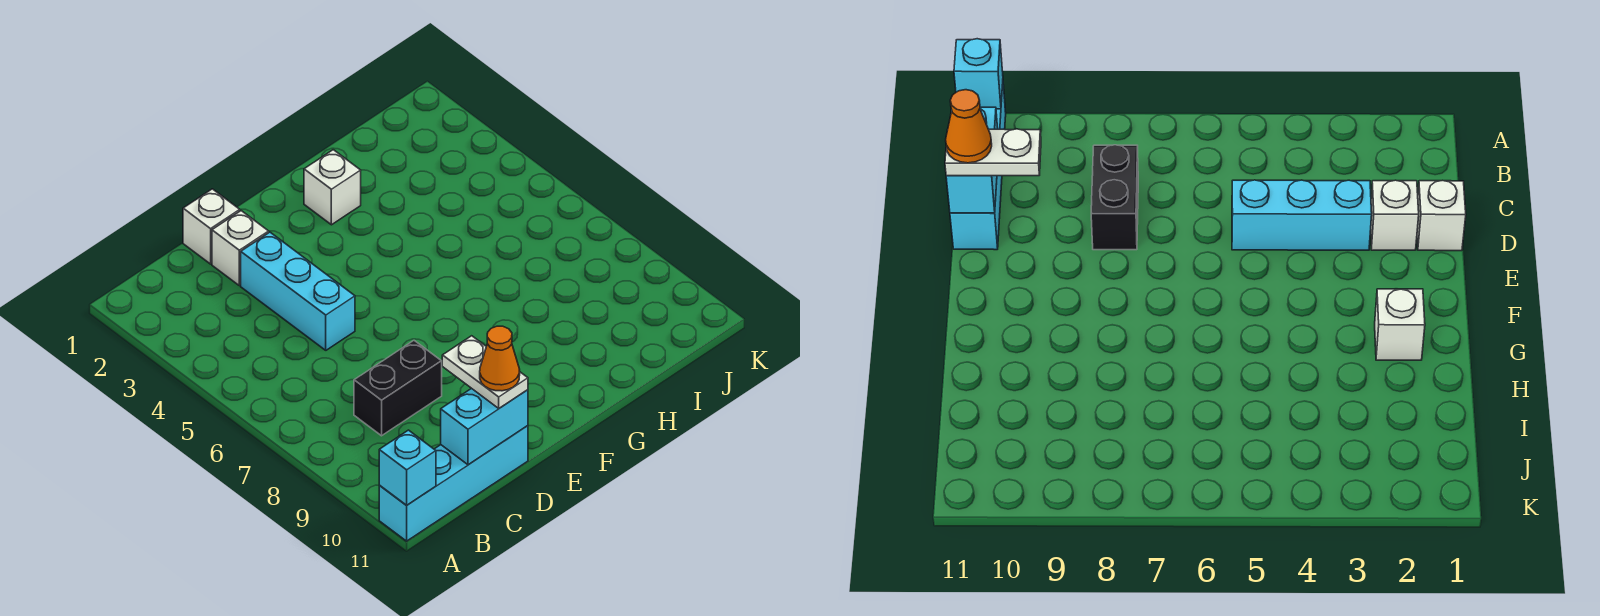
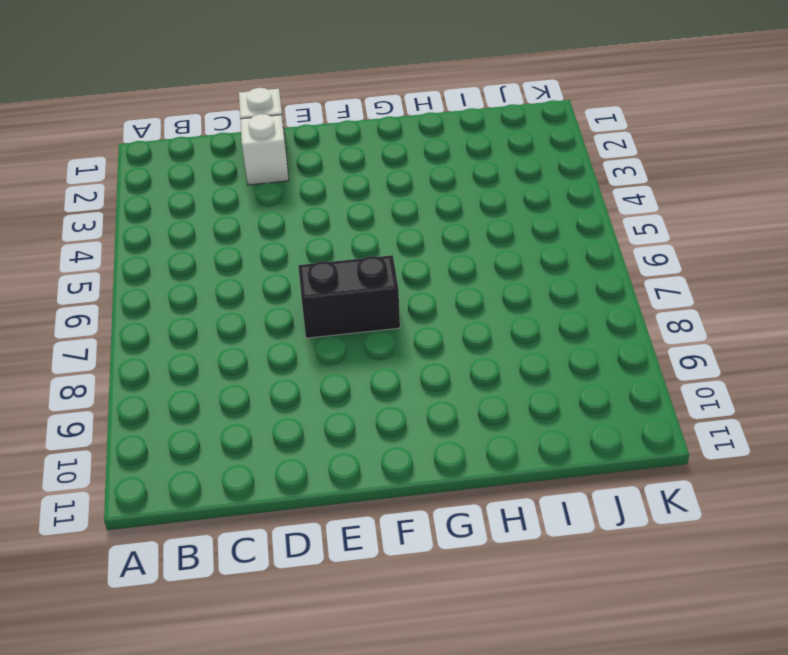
black brick E7:F7 level 1 -> black brick C8:D8 level 1
none -> cyan brick A11:D11 level 1
none -> cyan brick D3:D5 level 1

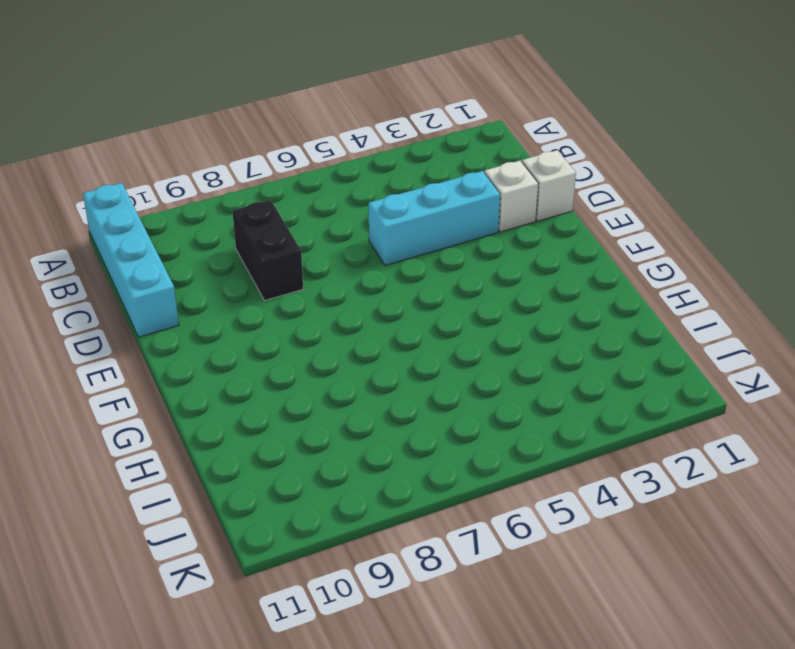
none -> white brick G2 level 1
none -> cyan brick A11 level 2

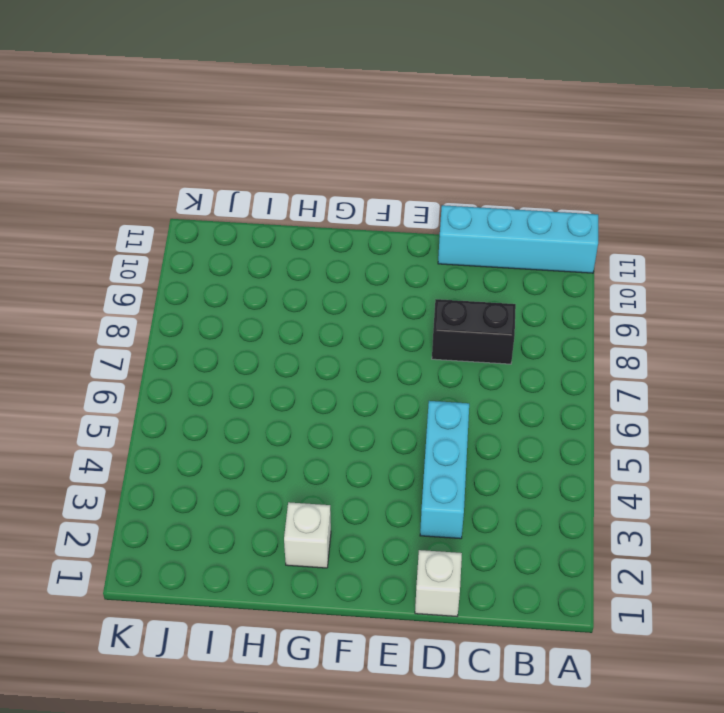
none -> white brick D2 level 1
none -> cyan brick A11 level 2

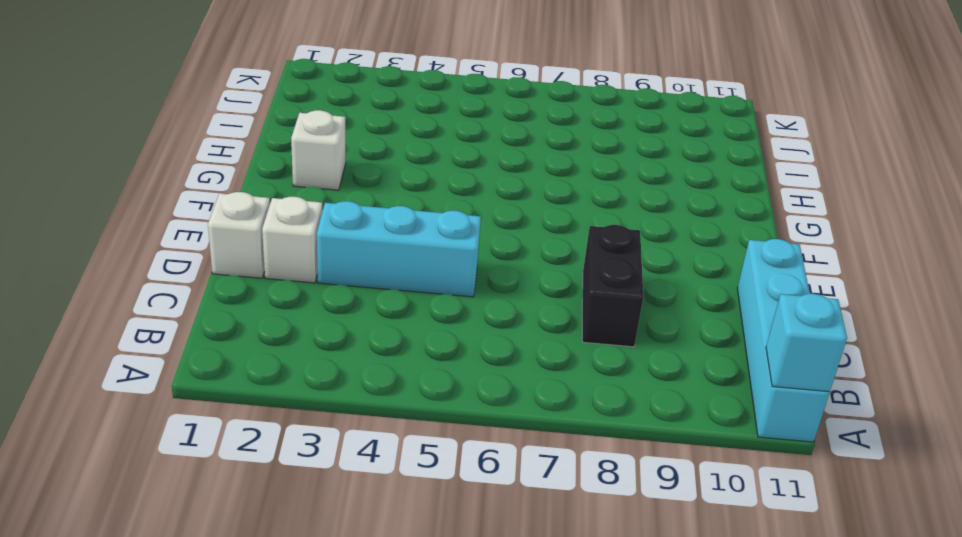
none -> cyan brick C11:D11 level 2
none -> white plate D10:D11 level 3

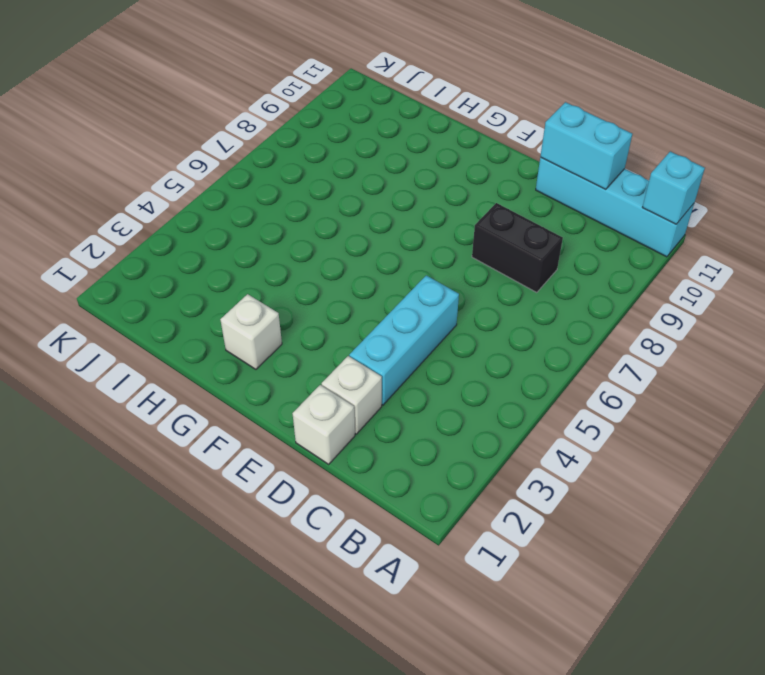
none -> white plate D10:D11 level 3
none -> orange cone D11 level 4

